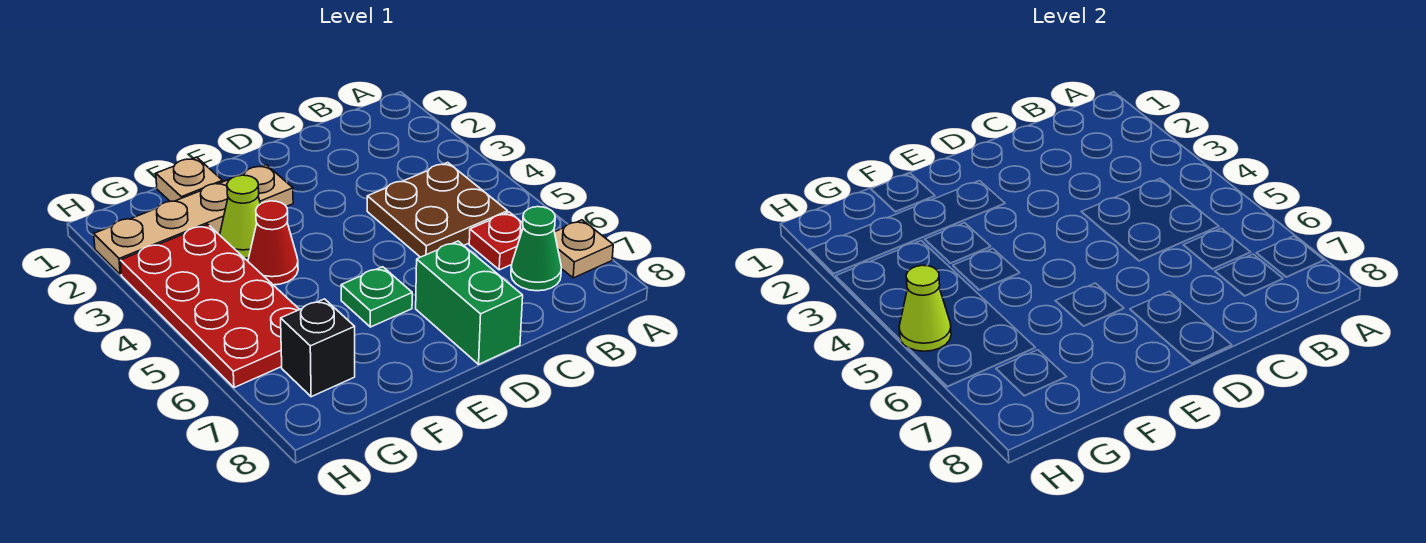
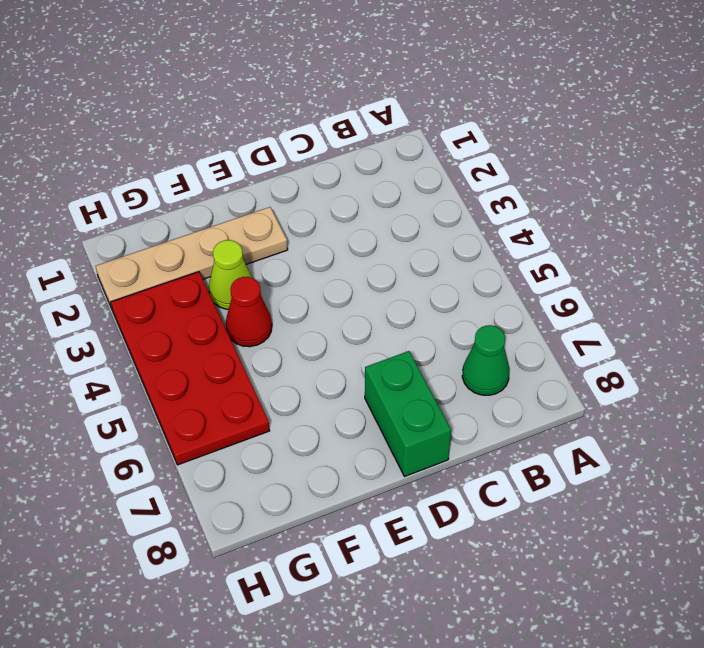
none -> tan plate A7 level 1
none -> brown plate B4:C5 level 1
none -> red plate B6 level 1

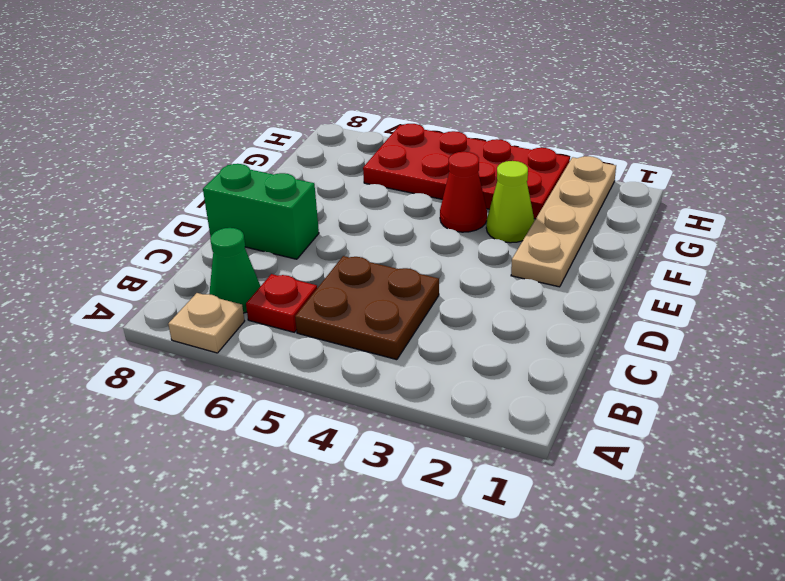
none -> green plate E6 level 1
none -> tan plate F1 level 1
none -> black brick G7 level 1

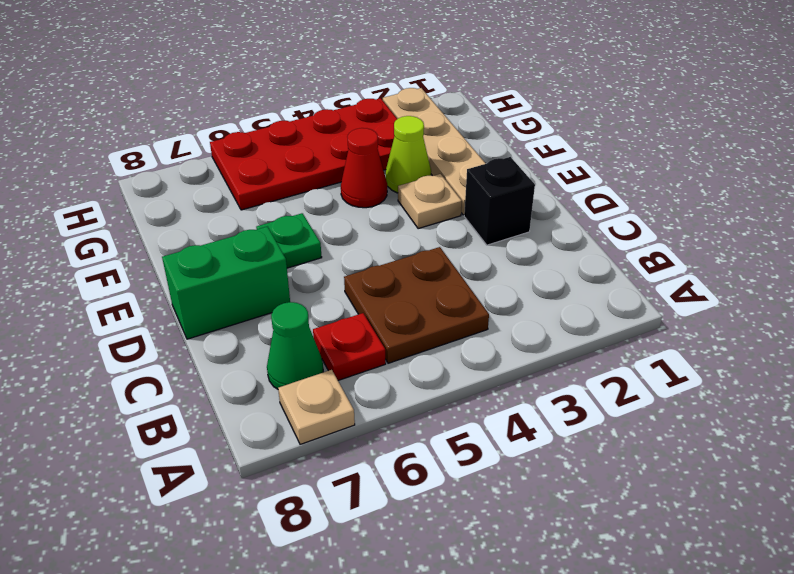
black brick D2 level 1 -> black brick G7 level 1
tan plate E3 level 1 -> tan plate F1 level 1
none -> lime cone H5 level 2

